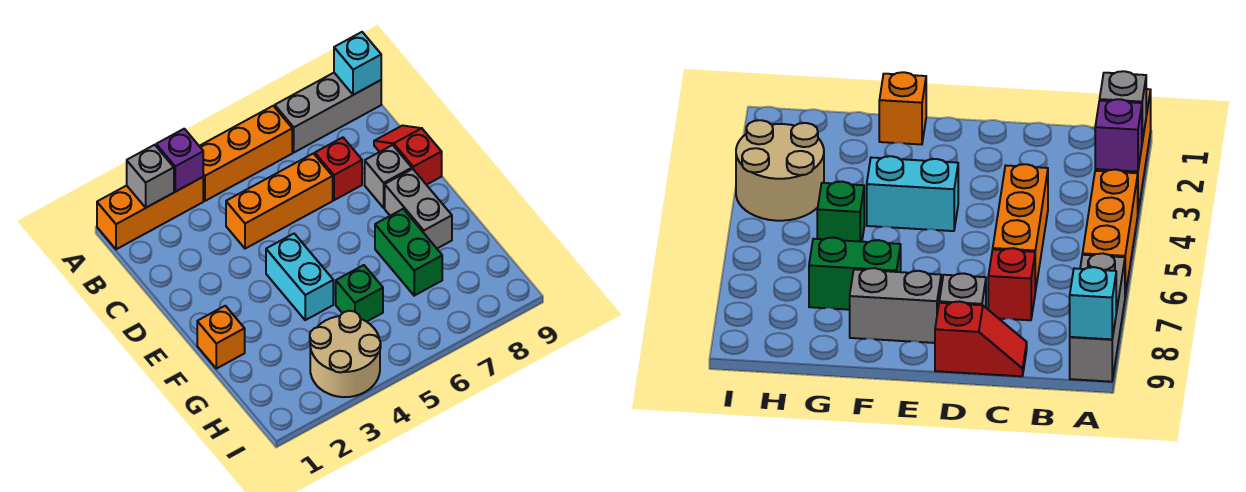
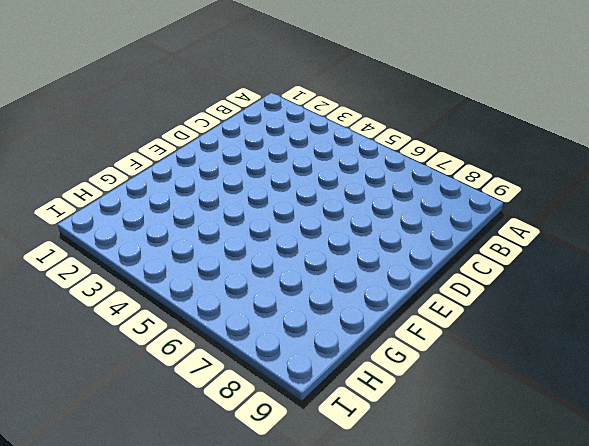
none -> orange brick A1:A3 level 1
none -> orange brick A4:A6 level 1
none -> grey brick A7:A9 level 1

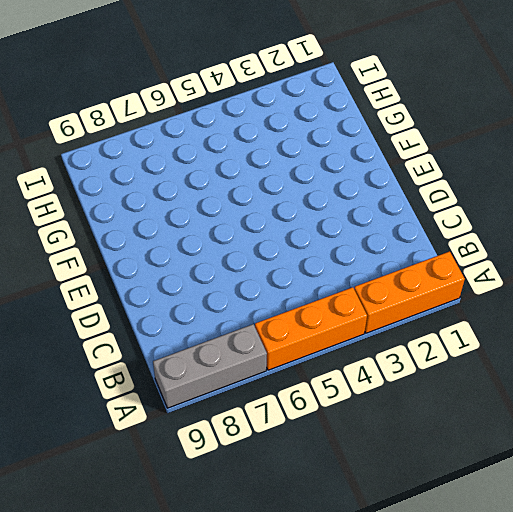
none -> orange brick C4:C6 level 1
none -> red brick C7 level 1
none -> red slope C9:D9 level 1 top D

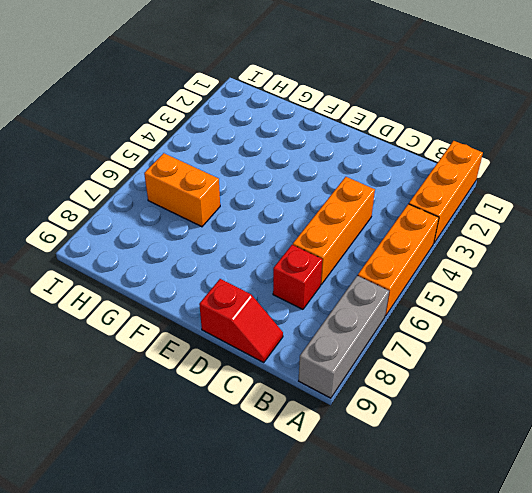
orange brick G6:H6 level 1 -> none
none -> grey brick D8 level 1
none -> cyan brick E4:F4 level 1
none -> grey brick E8:F8 level 1

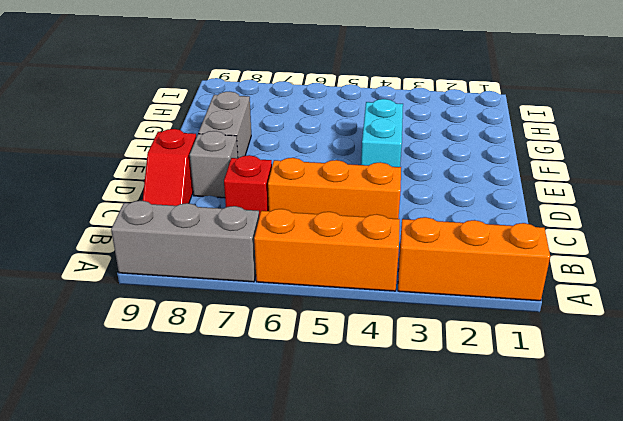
none -> orange brick F1 level 1
none -> green brick F7:G7 level 1
none -> green brick G5 level 1

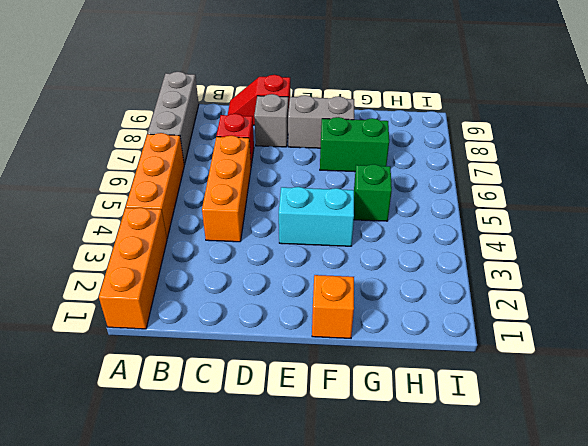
none -> tan round brick H3:I4 level 1
none -> grey brick A2 level 2
none -> purple brick A3 level 2

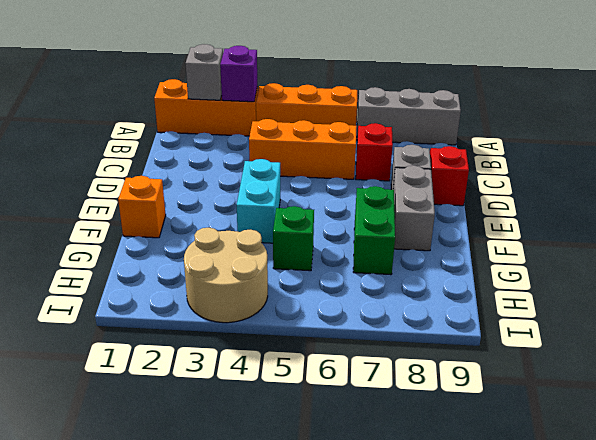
none -> cyan brick A9 level 2

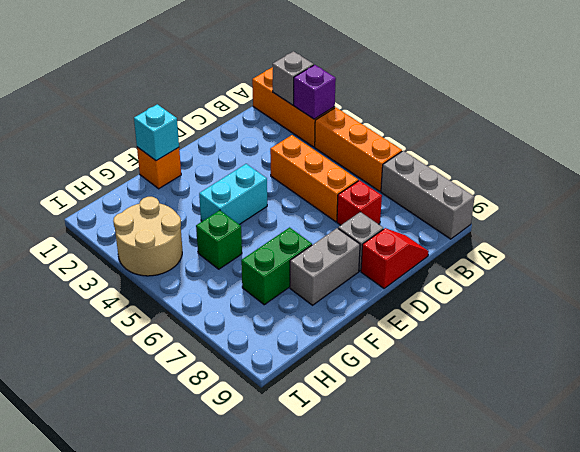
cyan brick F1 level 2 -> cyan brick A9 level 2

